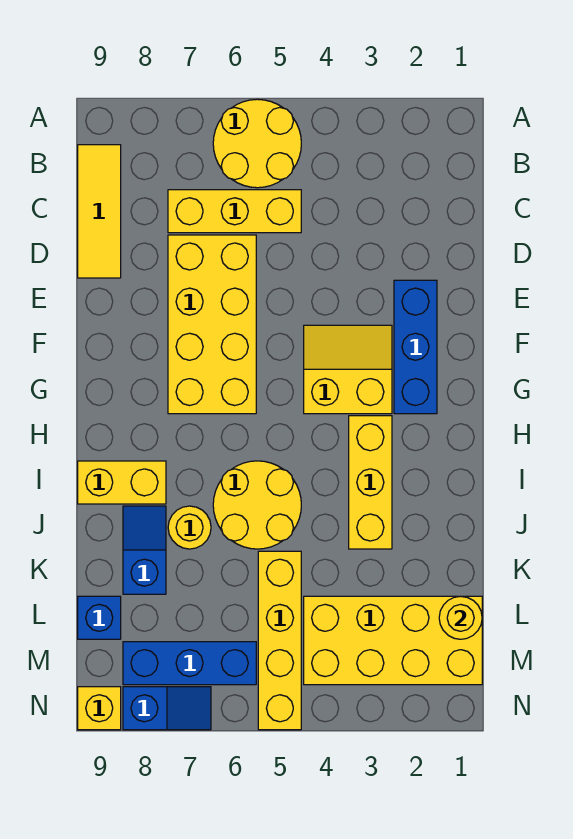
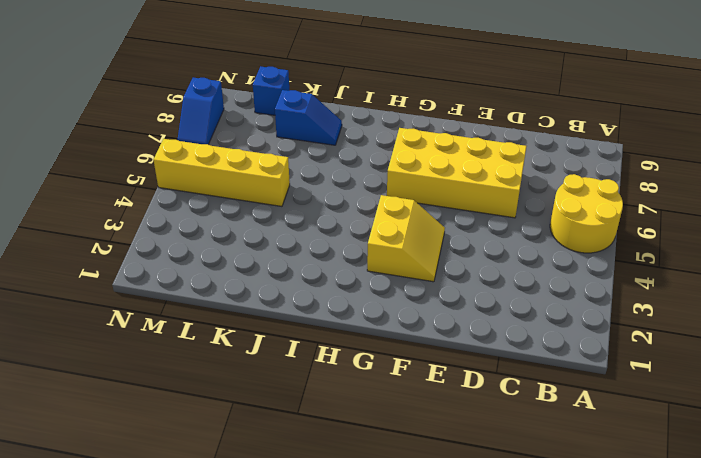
none -> yellow tile B9:D9 level 1
none -> yellow brick C5:C7 level 1
none -> blue brick E2:G2 level 1

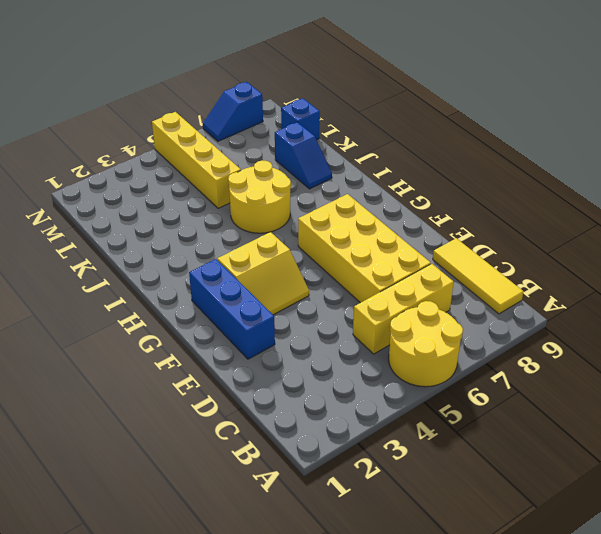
none -> yellow brick H3:J3 level 1
none -> yellow brick I8:I9 level 1
none -> yellow round brick J7 level 1

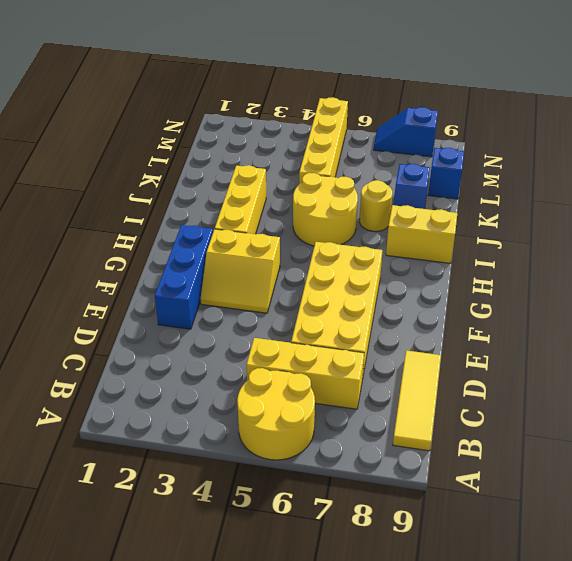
none -> yellow brick L1:M4 level 1
none -> blue brick M6:M8 level 1
none -> yellow brick N9 level 1

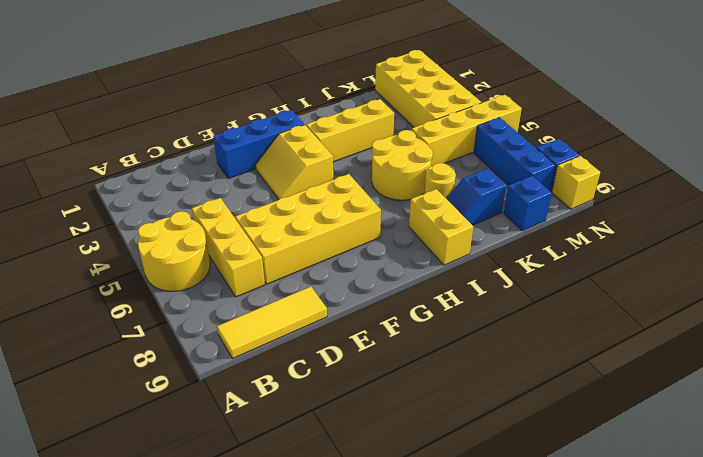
none -> yellow round brick L1 level 2

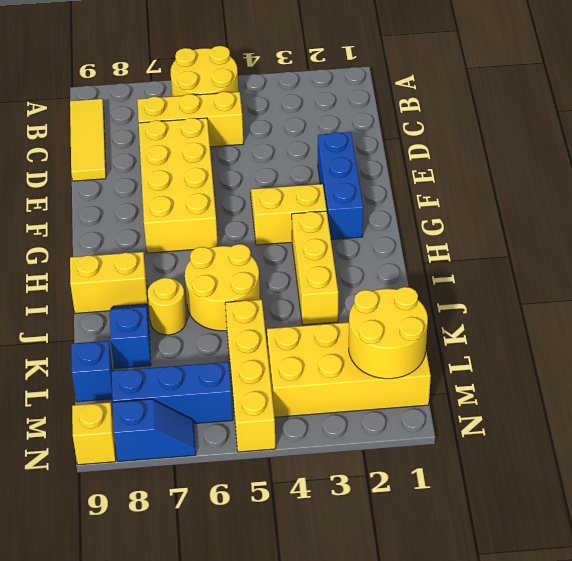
yellow round brick L1:M2 level 2 -> yellow round brick L1 level 2

